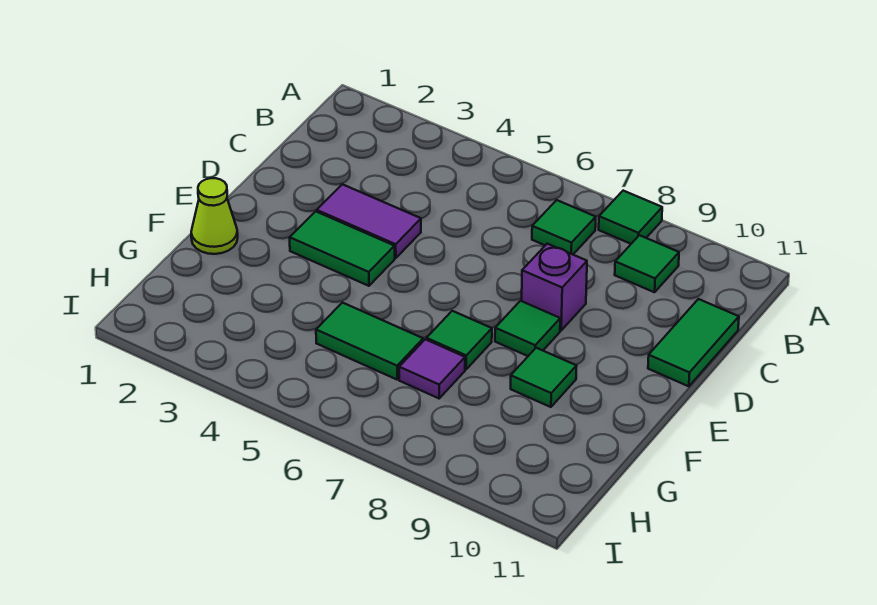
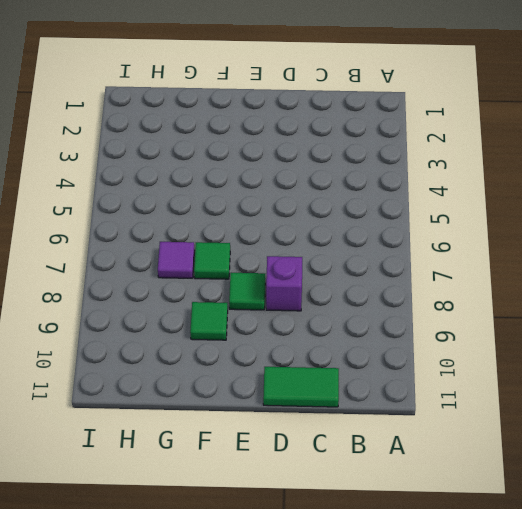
none -> green tile A8 level 1
none -> green tile B7 level 1
none -> green tile B9 level 1

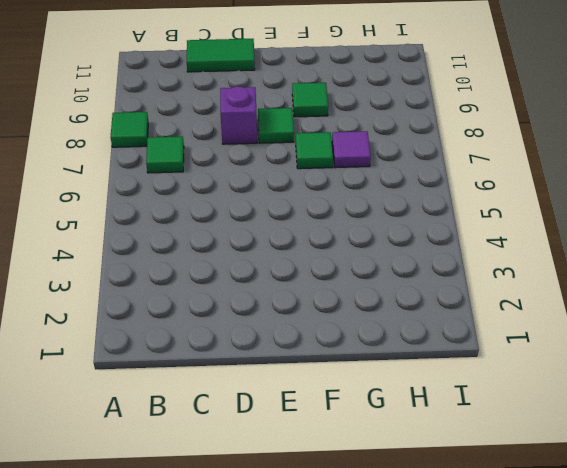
none -> green tile B9 level 1
none -> purple tile D3:D4 level 1
none -> green tile E3:E4 level 1

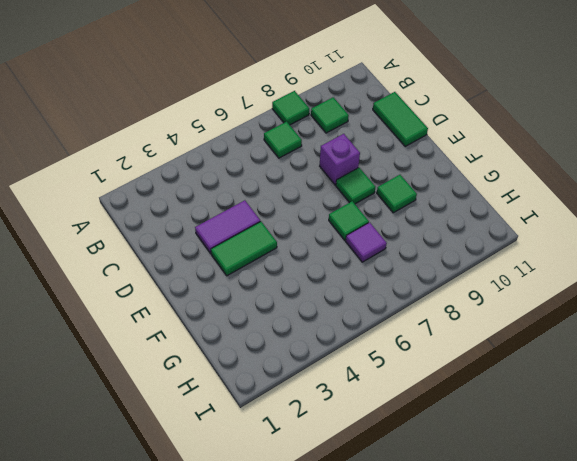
none -> lime cone F1 level 1
none -> green tile G5:G6 level 1

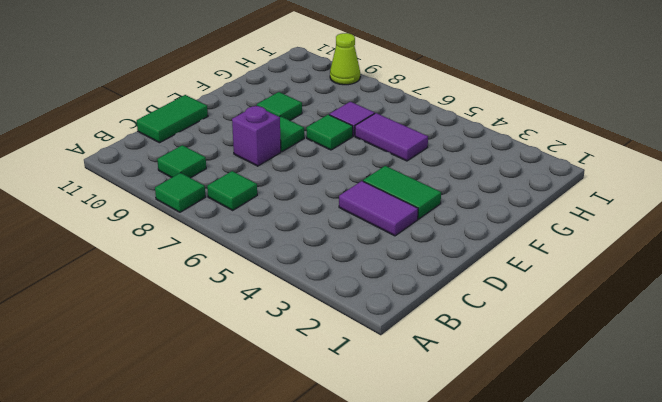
purple tile G5:G6 level 1 -> green tile G5:G6 level 1
lime cone I9 level 1 -> lime cone F1 level 1

